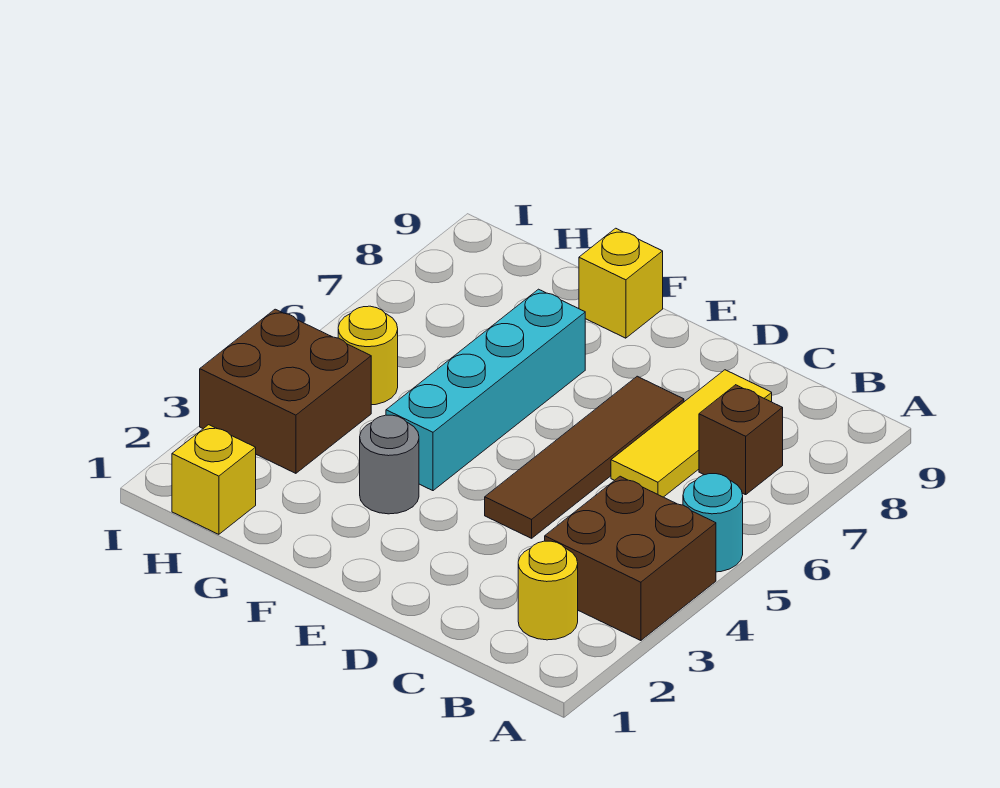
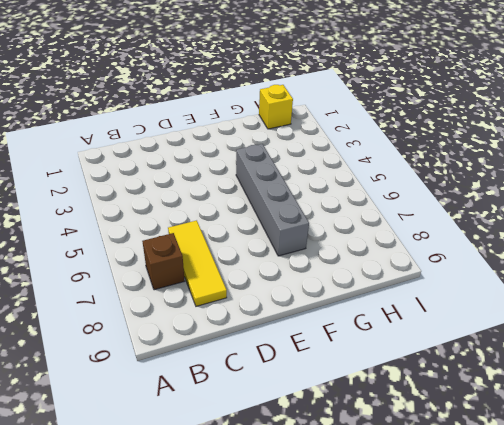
grey brick F4:F7 level 1 -> cyan brick F4:F7 level 1
none -> brown brick A3:B4 level 1
none -> cyan round brick A5 level 1
none -> yellow round brick B2 level 1

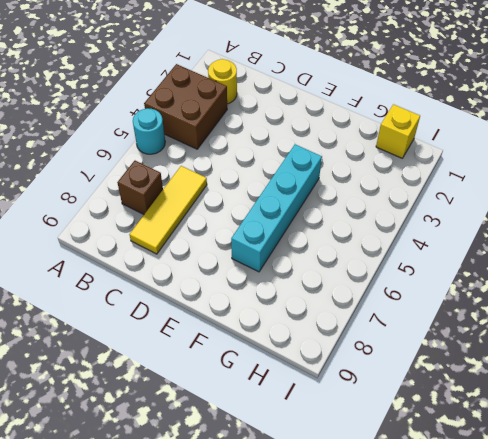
none -> brown tile D4:D7 level 1
none -> grey round brick F3 level 1
none -> yellow brick F9 level 1

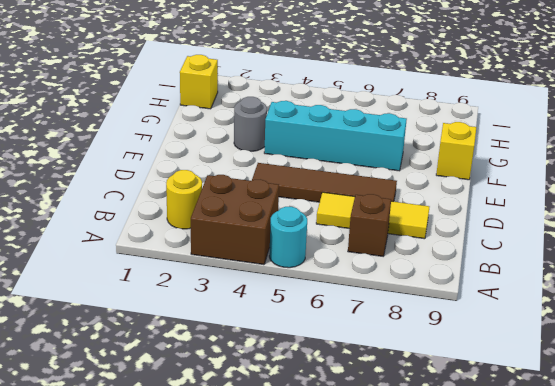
none -> brown brick H3:I4 level 1
none -> yellow round brick H5 level 1

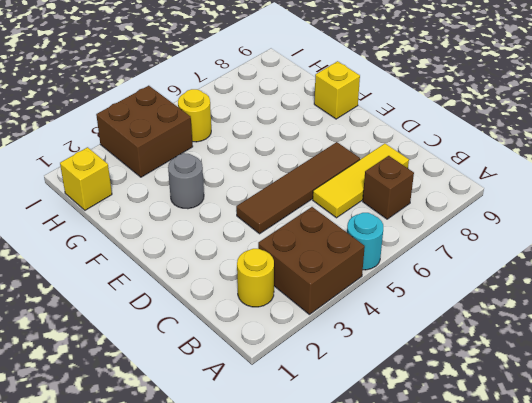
none -> cyan brick F4:F7 level 1

